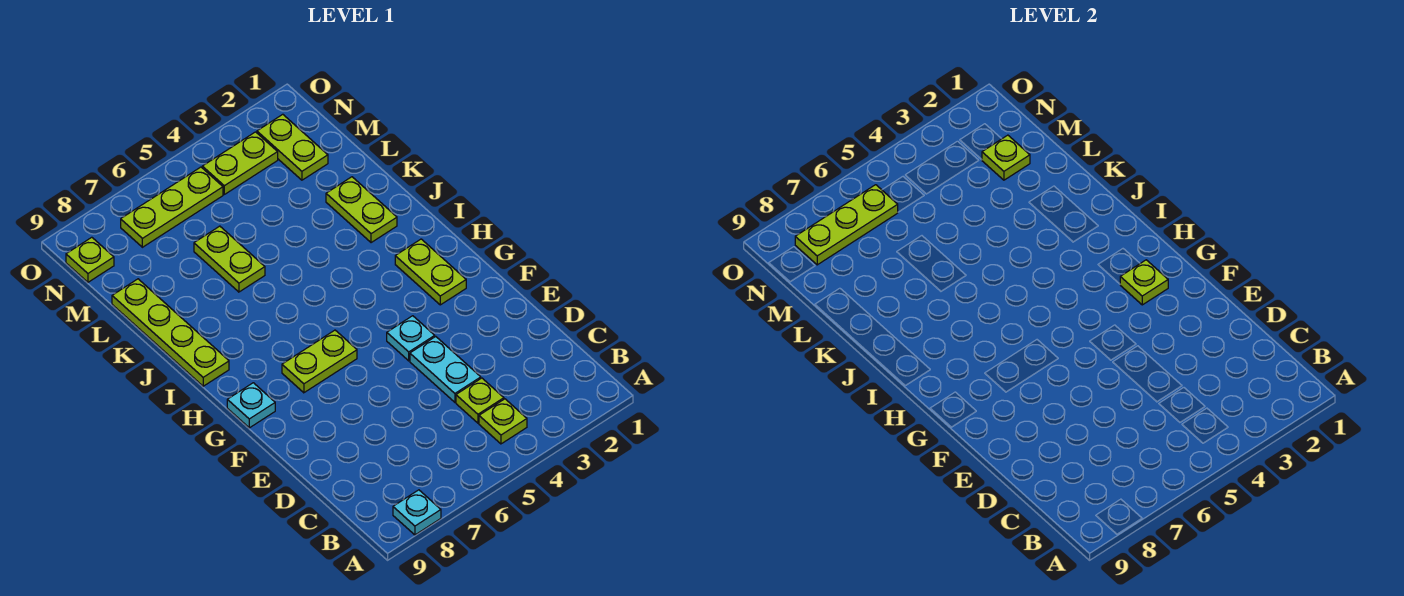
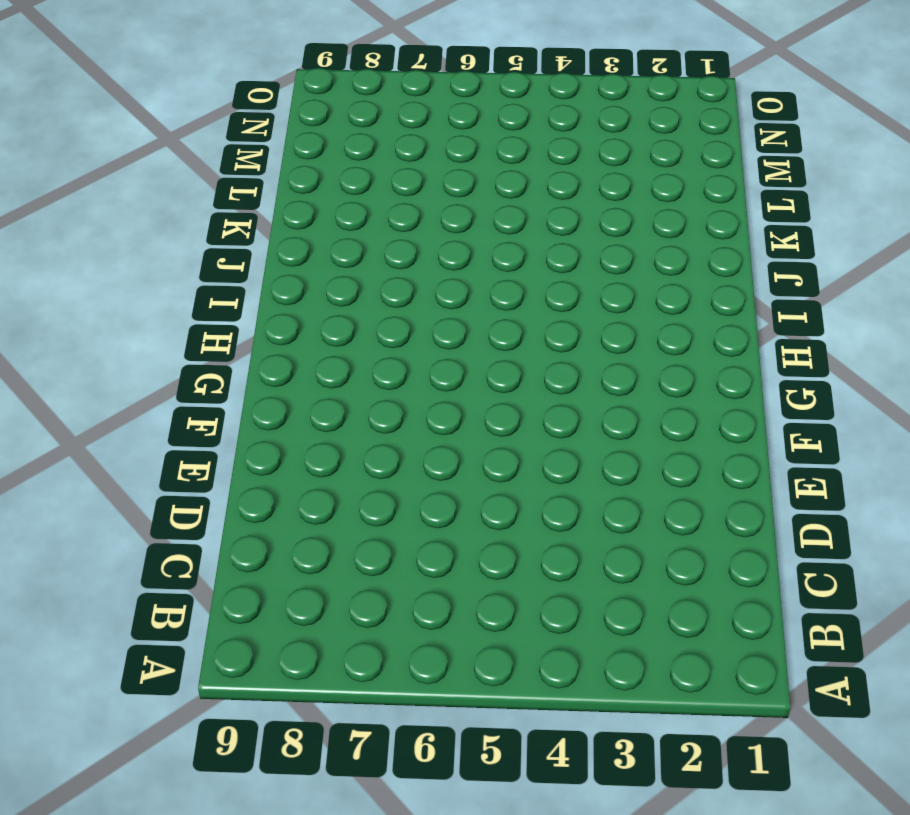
none -> cyan plate A8 level 1
none -> lime plate B4 level 1
none -> lime plate C4 level 1

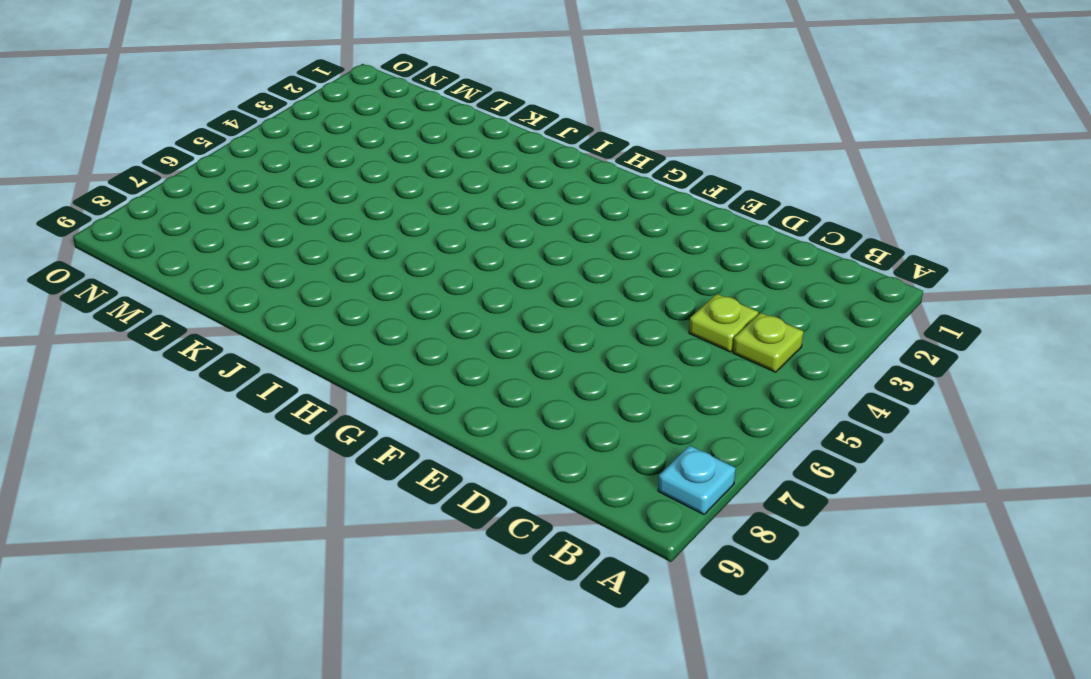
none -> cyan plate D4:E4 level 1
none -> cyan plate F4 level 1
none -> lime plate G2:H2 level 1

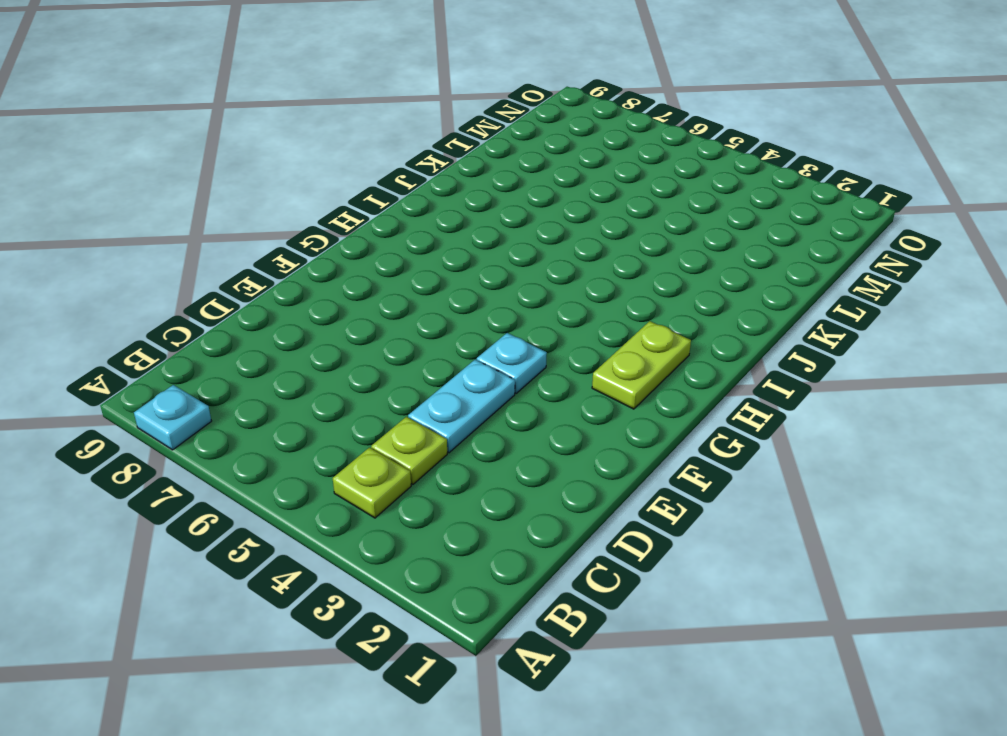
none -> lime plate G6:G7 level 1
none -> cyan plate G9 level 1
none -> lime plate I9:L9 level 1

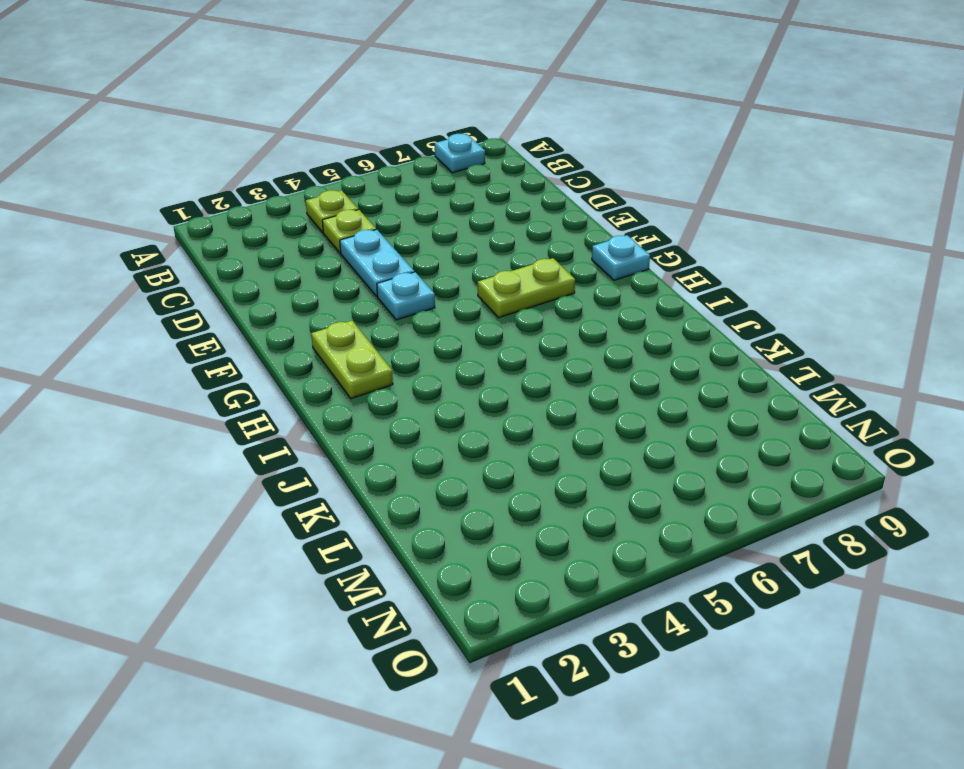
none -> lime plate I9:L9 level 1
none -> lime plate J2:K2 level 1
none -> lime plate K6:L6 level 1

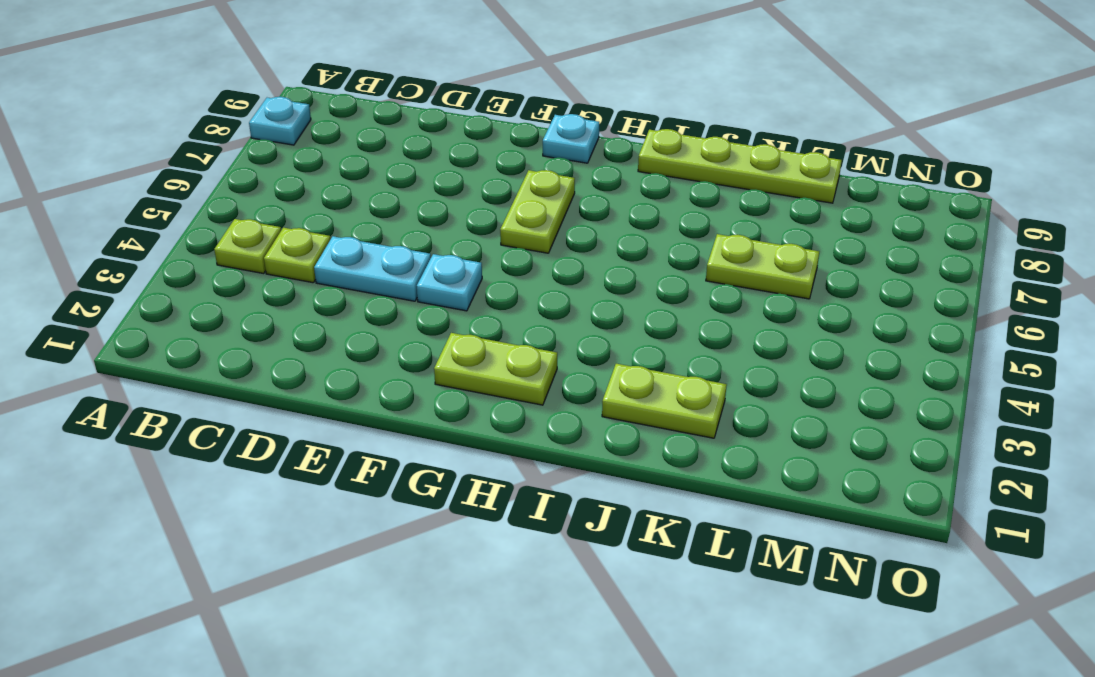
none -> lime plate M2:N2 level 1
none -> lime plate N3:N4 level 1
none -> lime plate N5:N7 level 1

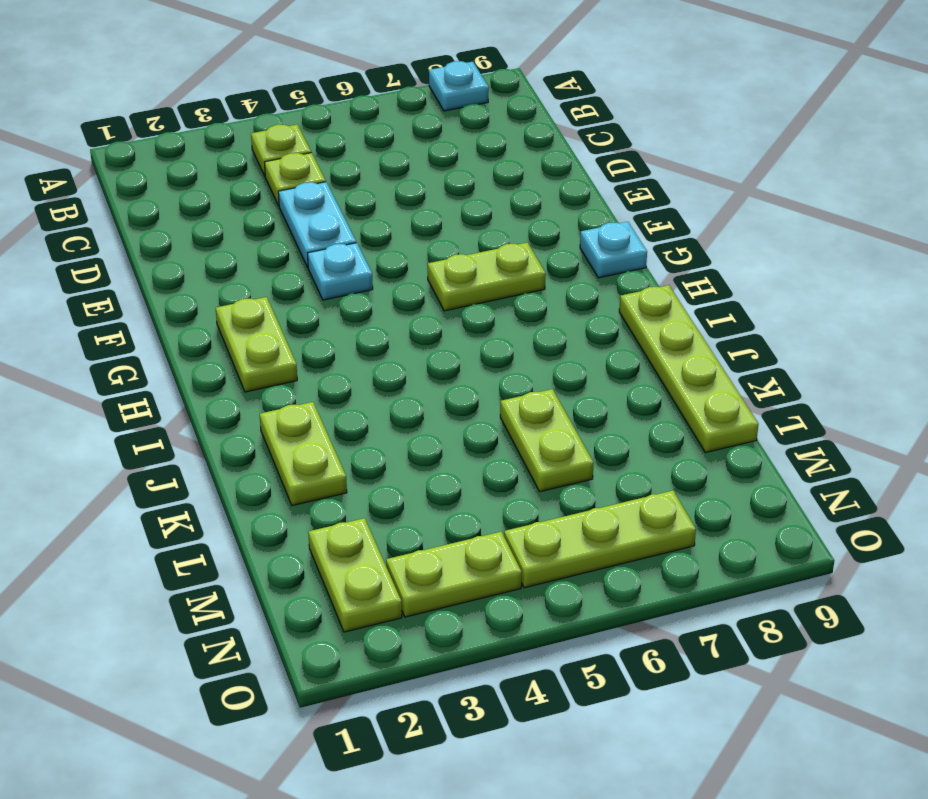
none -> lime plate N9 level 1
none -> lime plate G2 level 2
none -> lime plate M2 level 2

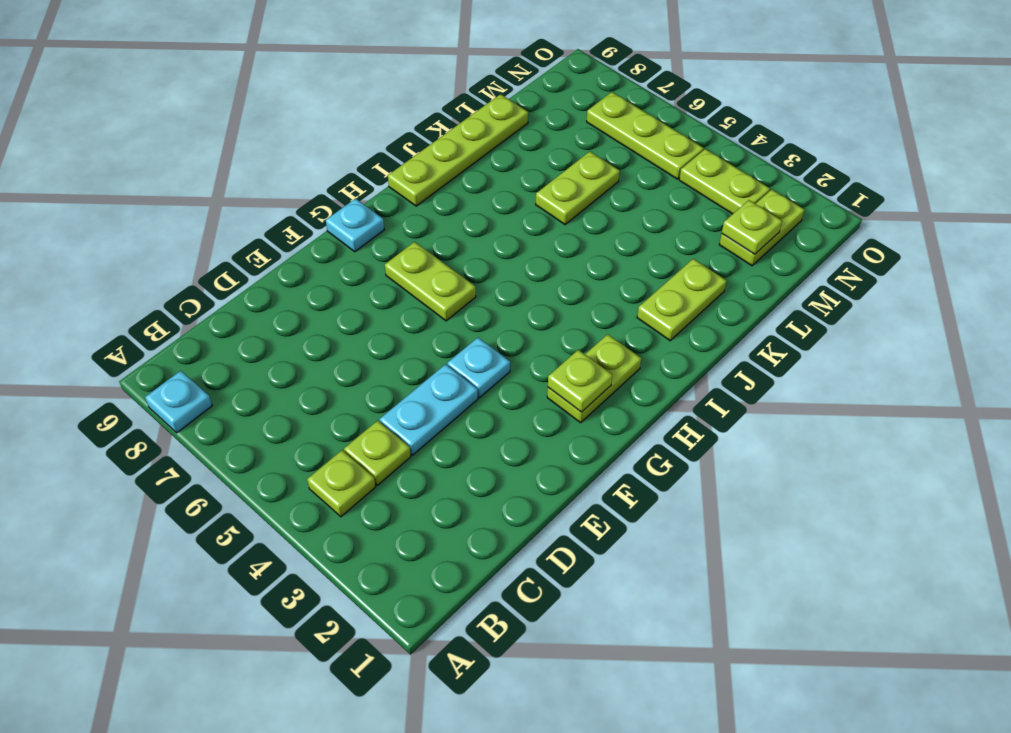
none -> lime plate N9 level 1
none -> lime plate N6:N8 level 2

